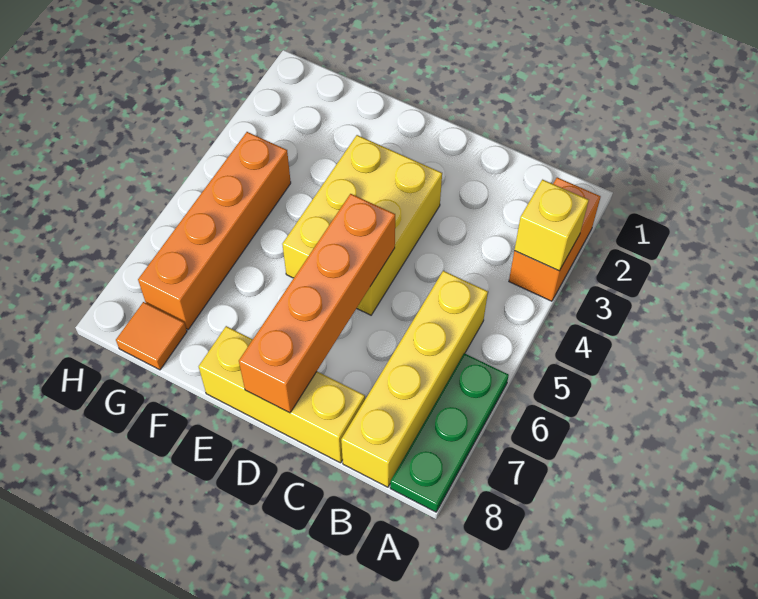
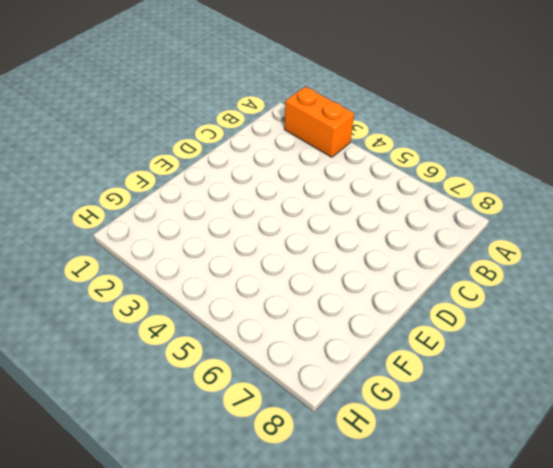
none -> green plate A6:A8 level 1
none -> yellow brick B5:B8 level 1

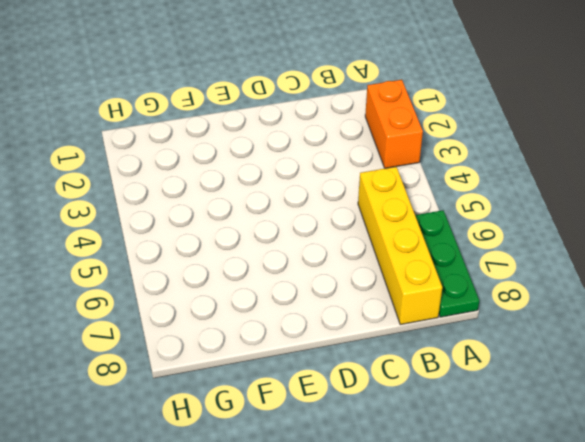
none -> yellow brick C8:E8 level 1
none -> yellow brick D3:E5 level 1

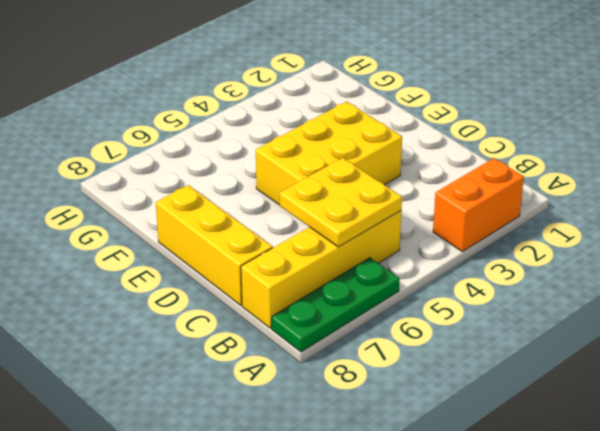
yellow plate B5:C6 level 2 -> none
none -> orange brick G4:G7 level 1
none -> orange tile G8 level 1

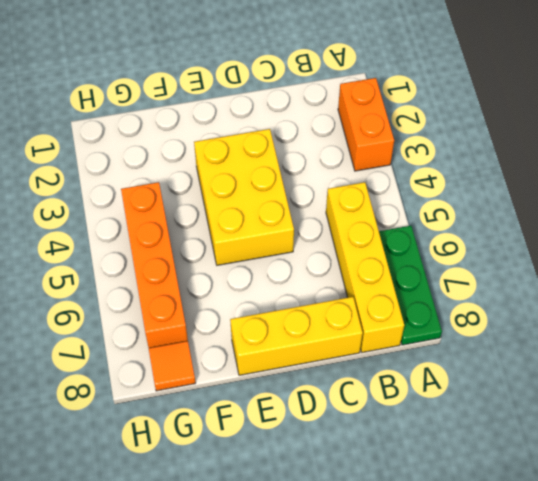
none -> yellow brick A3 level 2
none -> orange brick D5:D8 level 2

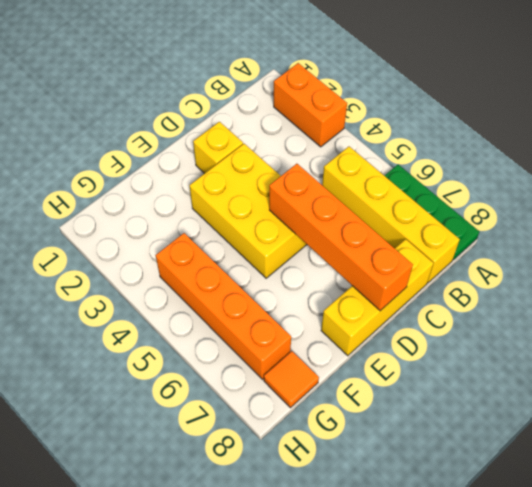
yellow brick D2 level 1 -> yellow brick A3 level 2

